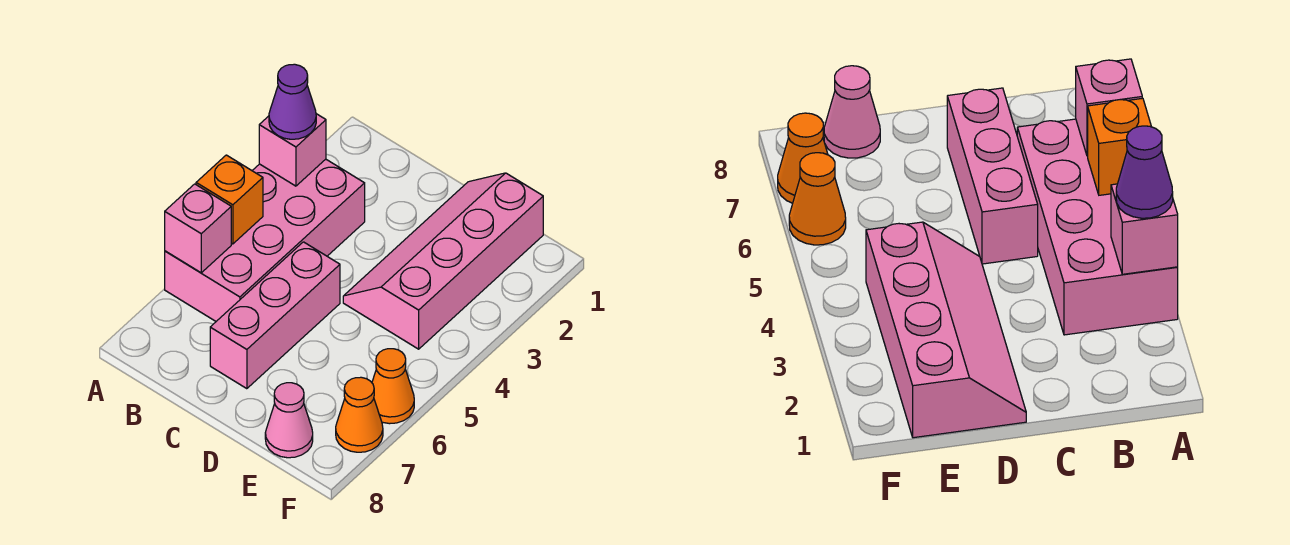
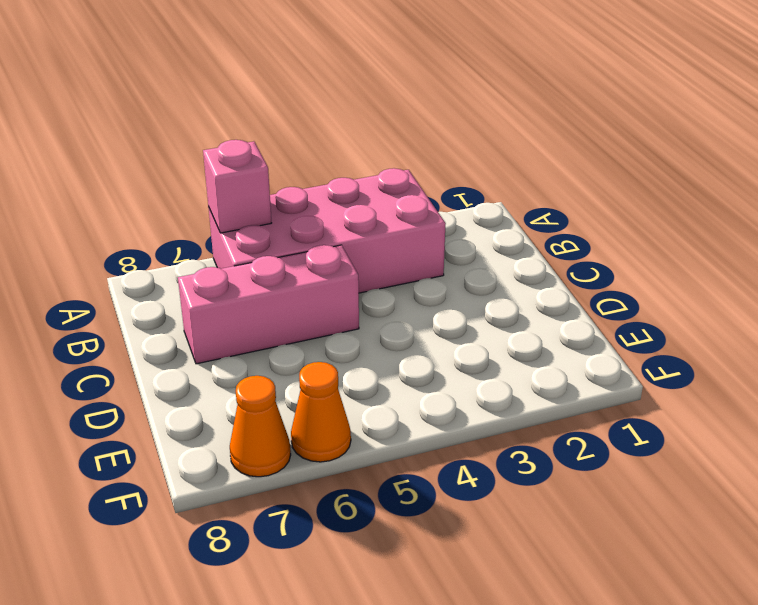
none -> pink slope D1:E4 level 1 top E
none -> pink cone E8 level 1

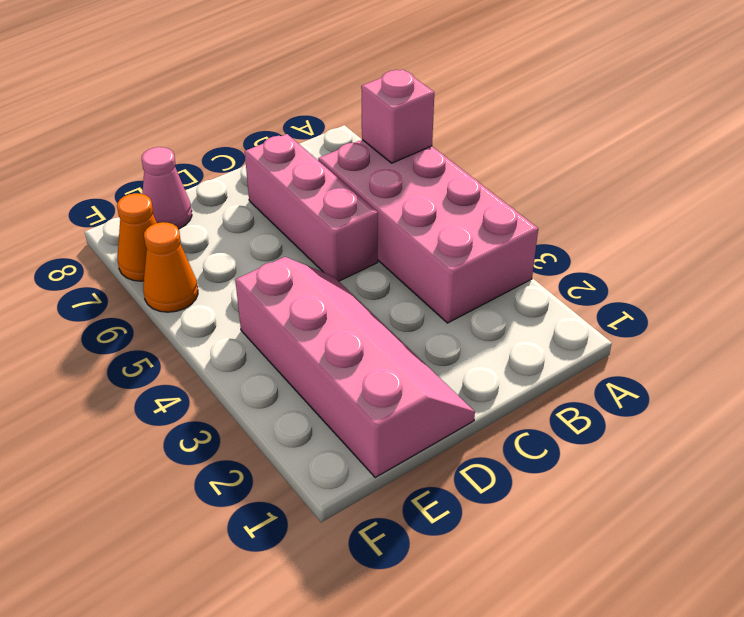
none -> pink brick A3 level 2
none -> orange brick A5 level 2

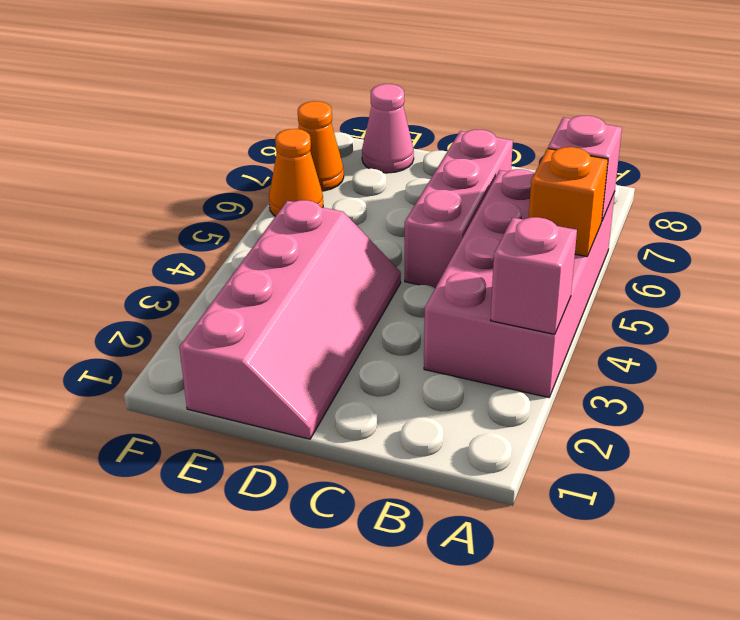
none -> purple cone A3 level 3

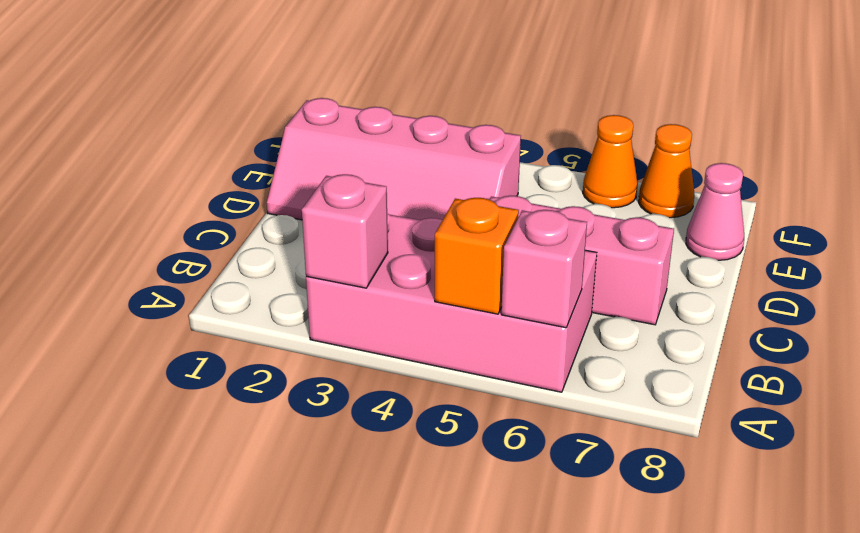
none -> purple cone A3 level 3

